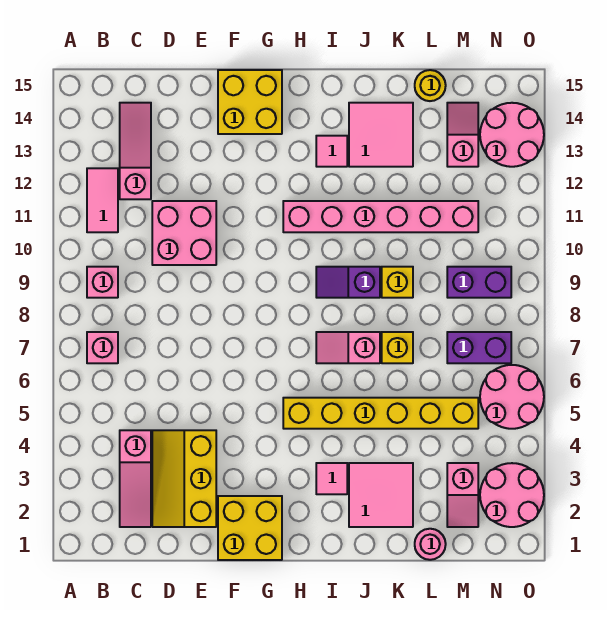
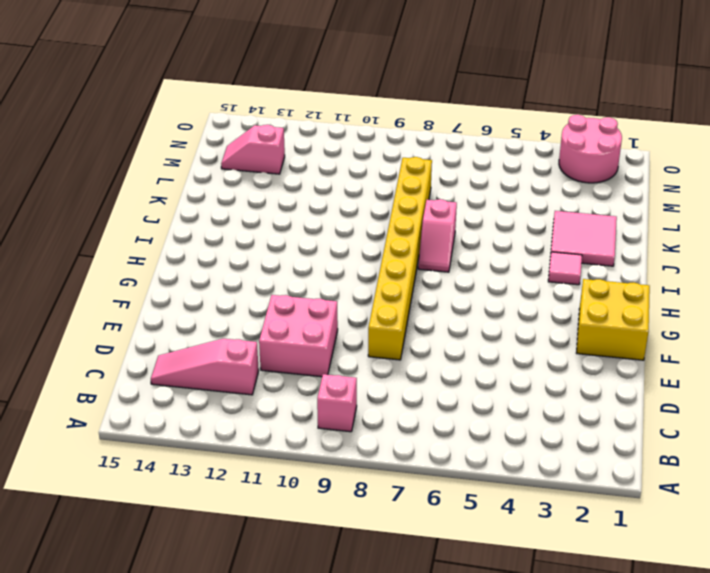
yellow brick E8:L8 level 1 -> none
none -> pink brick B7 level 1
none -> pink tile B11:B12 level 1
none -> pink slope C2:C4 level 1 top 4

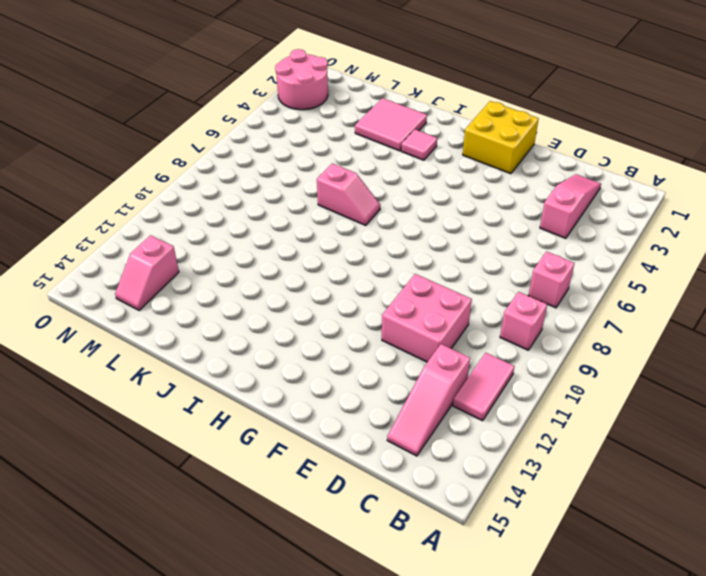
none -> yellow slope D2:E4 level 1 top E
none -> yellow brick F14:G15 level 1
none -> yellow brick H5:M5 level 1

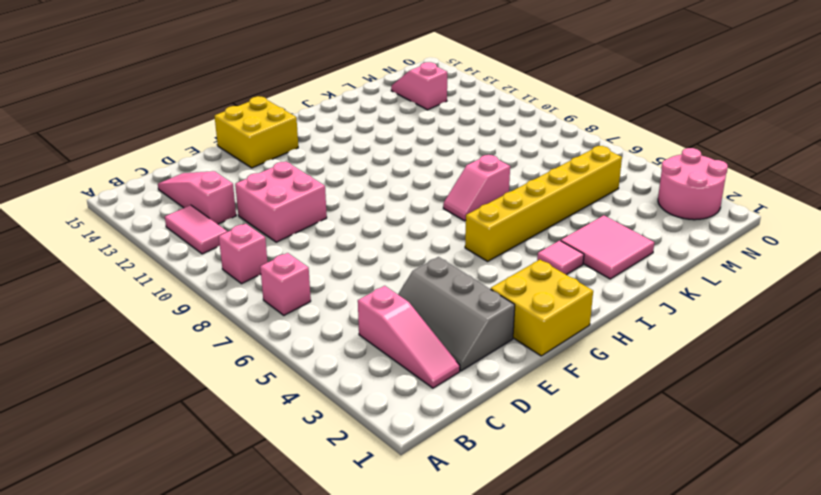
grey slope D2:E4 level 1 top E -> yellow slope D2:E4 level 1 top E
none -> pink brick H11:M11 level 1
none -> purple slope I9:J9 level 1 top J
none -> pink tile I13 level 1

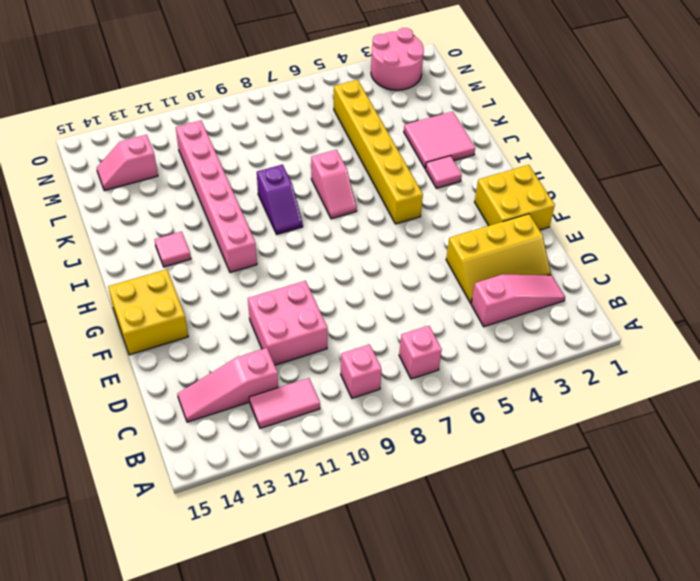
none -> pink tile J13:K14 level 1
none -> yellow brick K7 level 1
none -> yellow brick K9 level 1

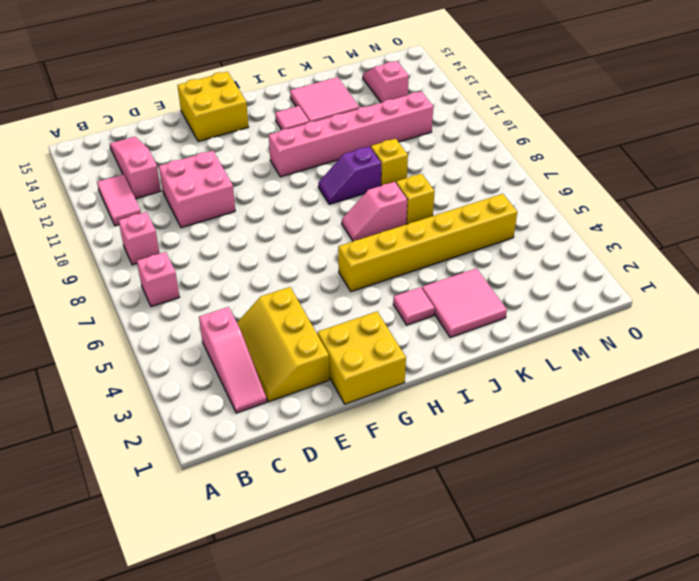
none -> pink round brick L1 level 1
none -> yellow round brick L15 level 1
none -> pink slope M2:M3 level 1 top 3

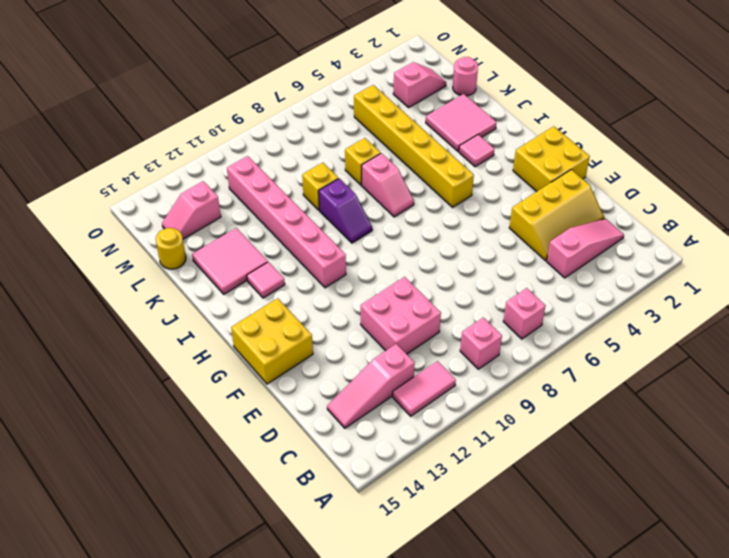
none -> purple brick M7:N7 level 1
none -> purple brick M9:N9 level 1
none -> pink round brick N2:O3 level 1

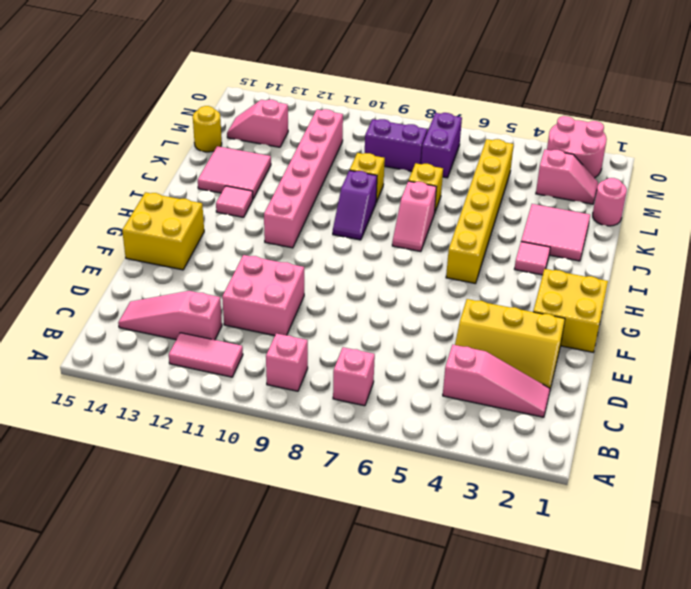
purple brick M8:M9 level 1 -> purple brick M9:N9 level 1
none -> pink round brick N5:O6 level 1
none -> pink round brick N13:O14 level 1

